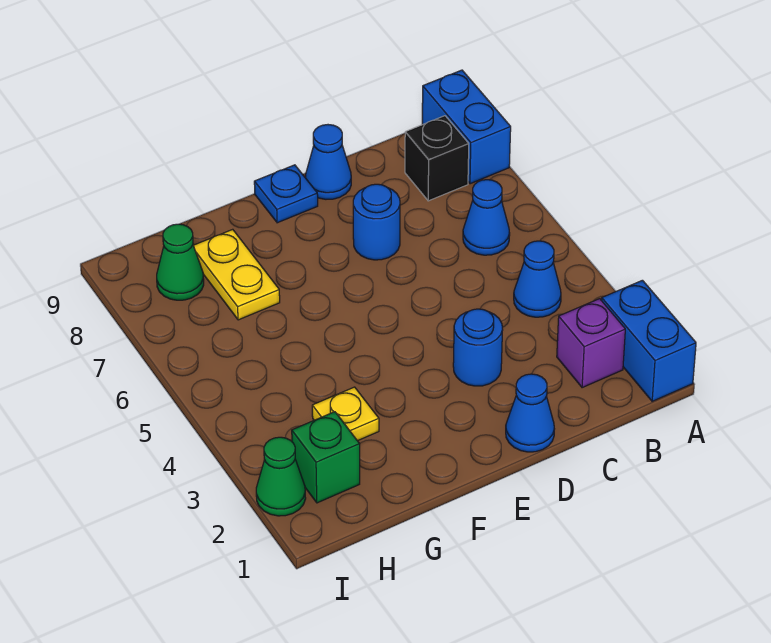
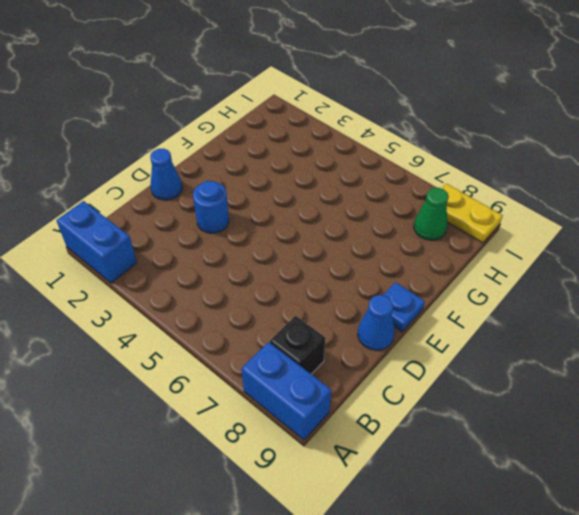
yellow plate I8:I9 level 1 -> yellow plate G7:G8 level 1
none -> purple brick B2 level 1
none -> blue cone B4 level 1
none -> blue cone B6 level 1

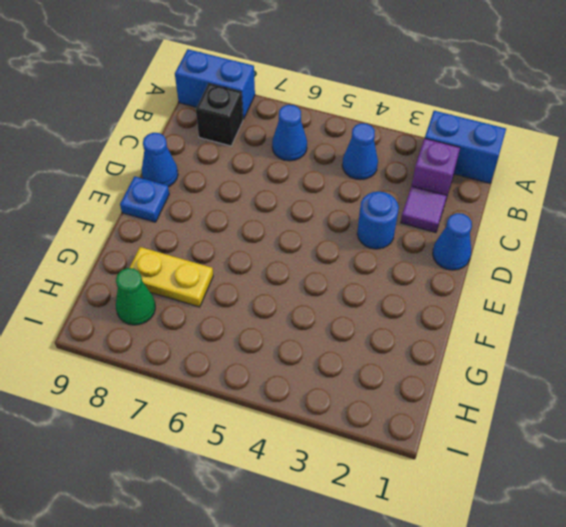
purple tile C2 level 1 -> none
none -> blue round brick D7 level 1
none -> yellow plate G3 level 1
none -> green brick H2 level 1

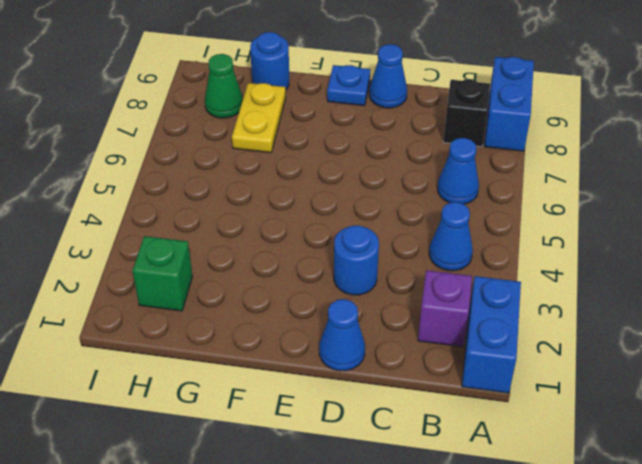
blue round brick G9 level 1 -> blue round brick D7 level 1
none -> yellow plate G3 level 1
none -> green cone I2 level 1

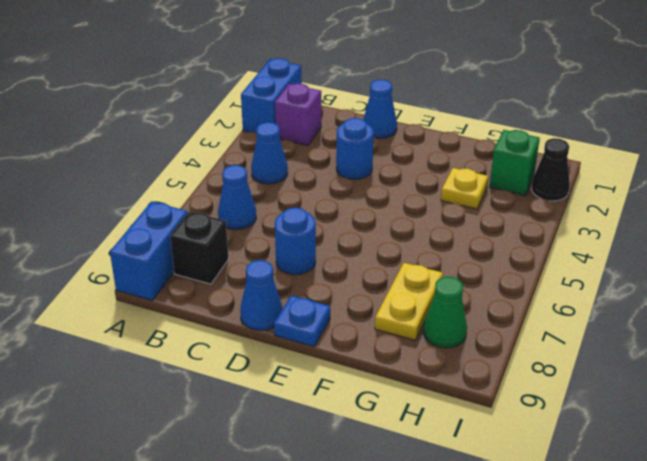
black cone I2 level 1 -> green cone I2 level 1

